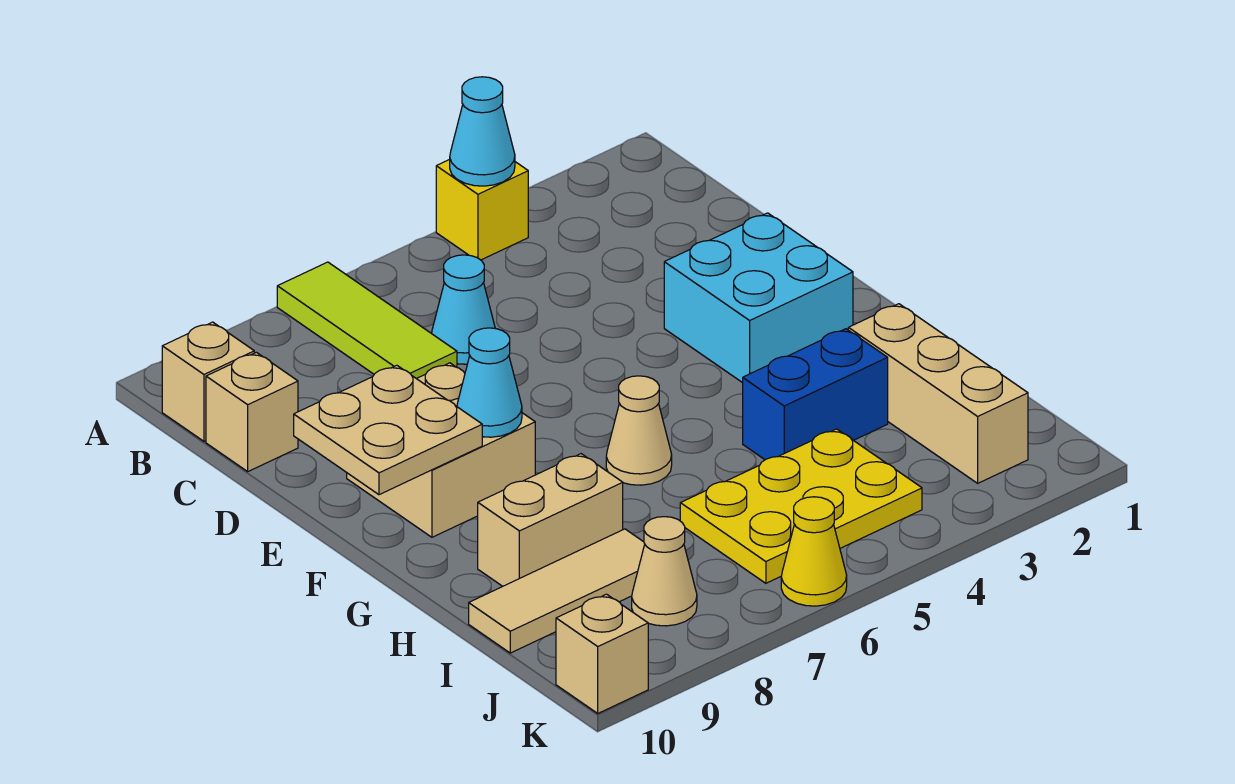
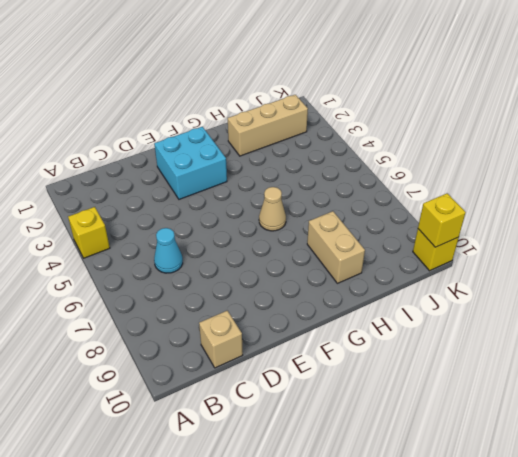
yellow brick K10 level 1 -> tan brick K10 level 1
yellow brick K10 level 2 -> none
none -> lime tile A7:C7 level 1
none -> tan brick B10 level 1
none -> tan brick E8:F9 level 1

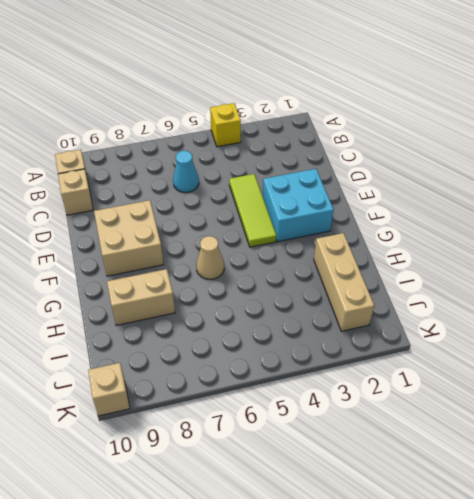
lime tile D4:F4 level 1 -> lime tile A7:C7 level 1
none -> blue brick H3:H4 level 1
none -> yellow plate I4:J6 level 1
none -> tan tile I8:I10 level 1

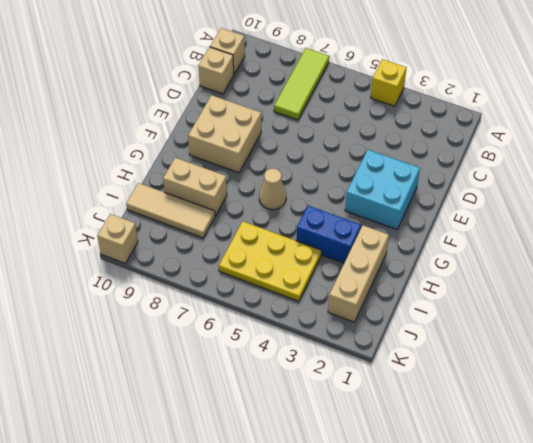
none -> cyan cone C6 level 1
none -> tan cone J8 level 1
none -> yellow cone K6 level 1

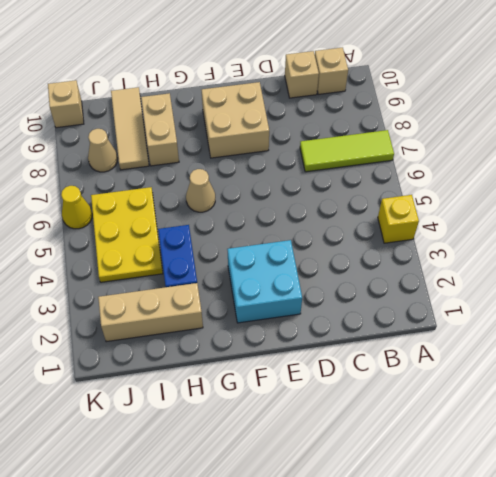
none -> cyan cone C6 level 1
none -> cyan cone A4 level 2
none -> tan plate E9:F10 level 2

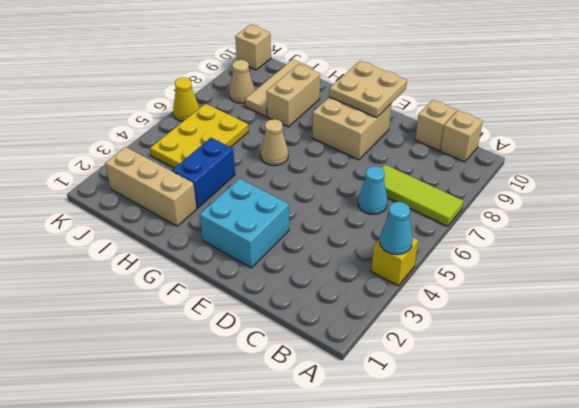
none -> cyan cone F8 level 2

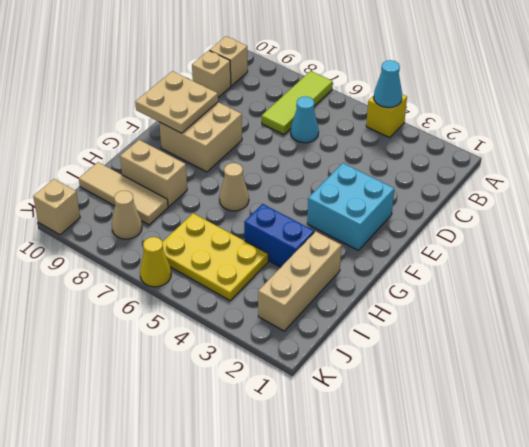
none -> cyan cone F8 level 2

